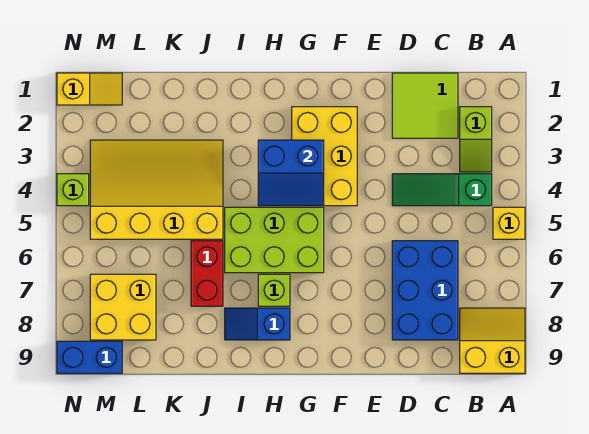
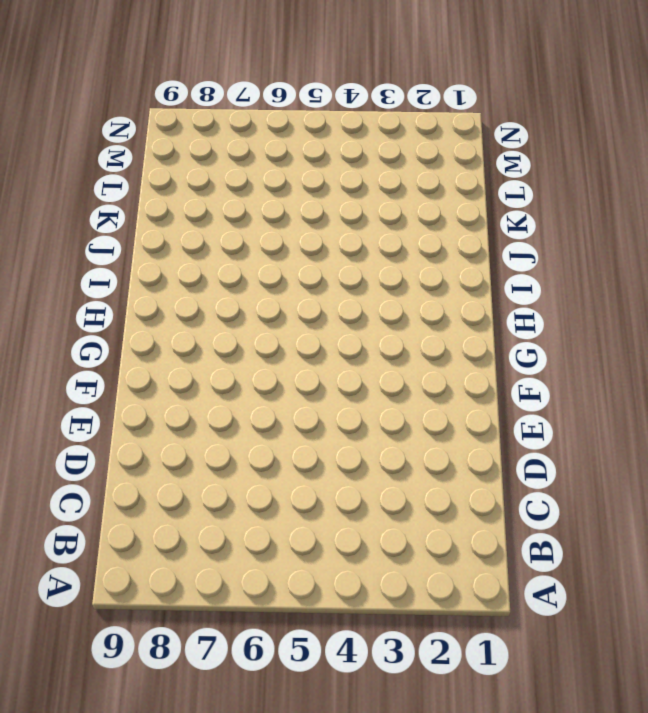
none -> yellow brick A5 level 1
none -> yellow slope A8:B9 level 1 top 9
none -> lime slope B2:B3 level 1 top 2

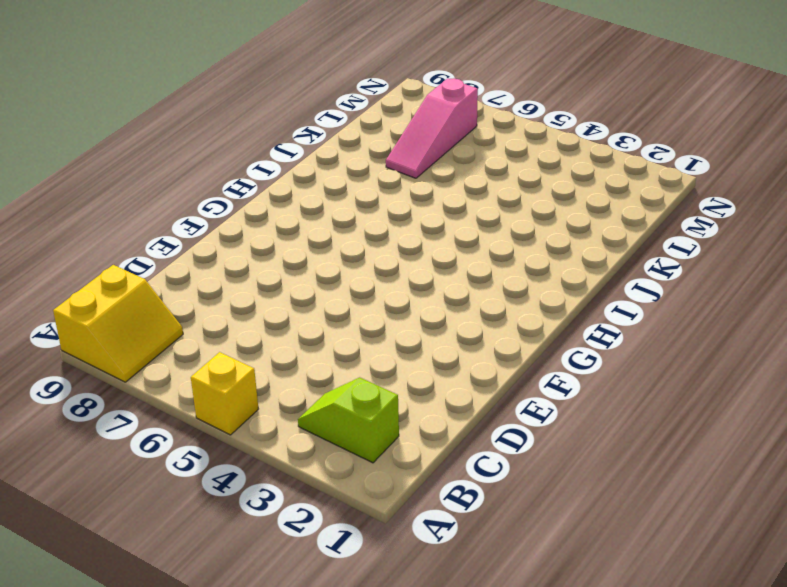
pink slope K7:M7 level 1 top M -> yellow brick L7:M8 level 1
none -> green slope B4:D4 level 1 top B
none -> lime tile C1:D2 level 1
none -> blue brick C6:D8 level 1

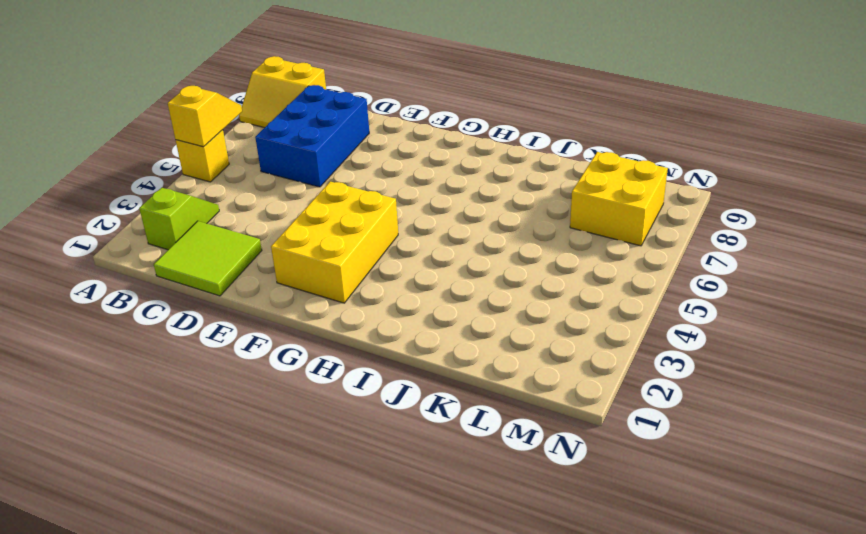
yellow slope A5:A6 level 2 top 5 -> yellow slope M1:N1 level 1 top N
none -> green slope B4:D4 level 1 top B
none -> lime brick G5:I6 level 1
none -> lime brick H7 level 1

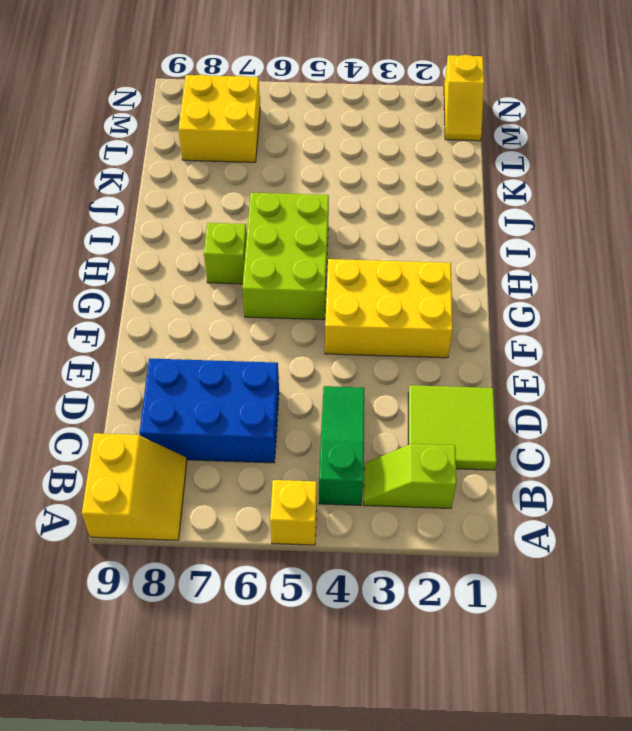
none -> blue slope H8:I8 level 1 top H
none -> yellow slope J3:M5 level 1 top 5
none -> red brick J6:J7 level 1

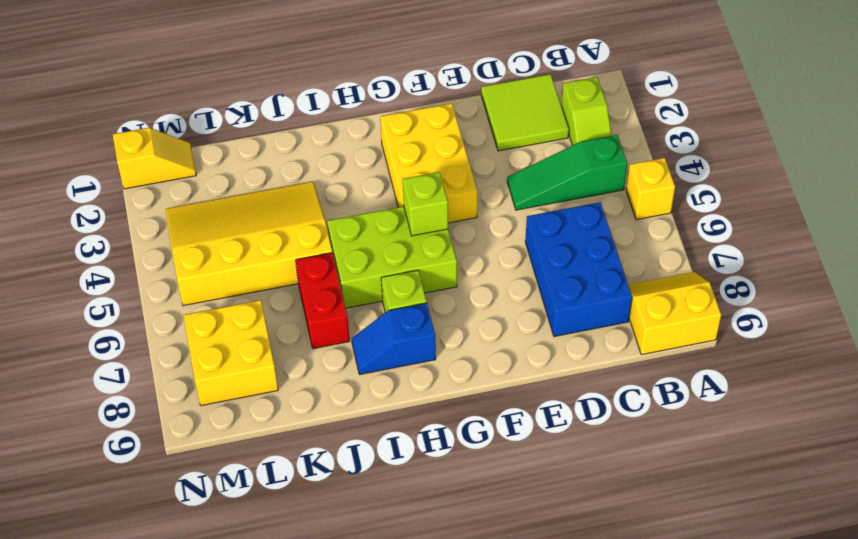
lime brick G5 level 2 -> lime brick N4 level 1
none -> blue brick M9:N9 level 1
none -> blue slope G3:H4 level 2 top 3

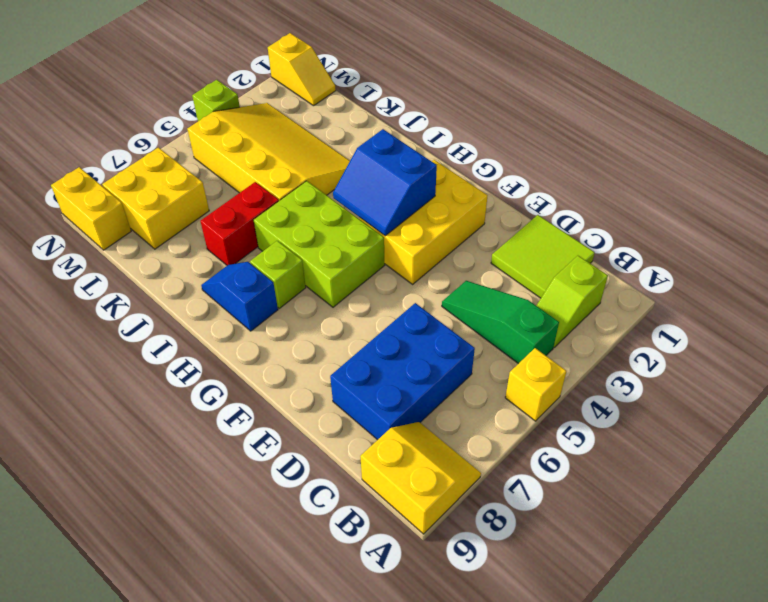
yellow brick M9:N9 level 1 -> blue brick M9:N9 level 1

